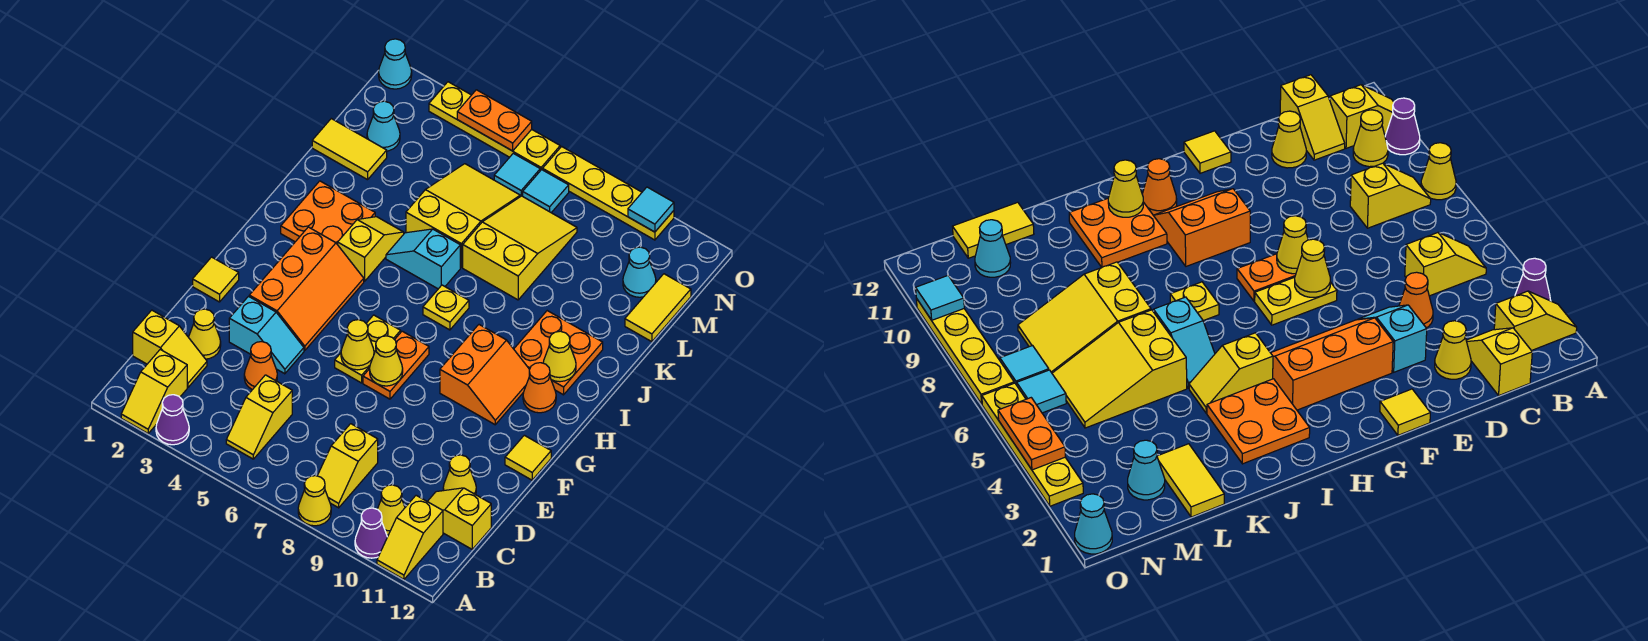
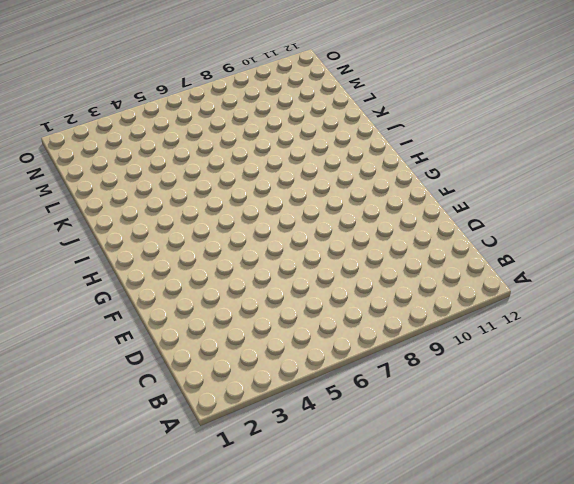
none -> yellow slope A2:B2 level 1 top B
none -> purple cone A3 level 1
none -> yellow cone A8 level 1
none -> purple cone A10 level 1

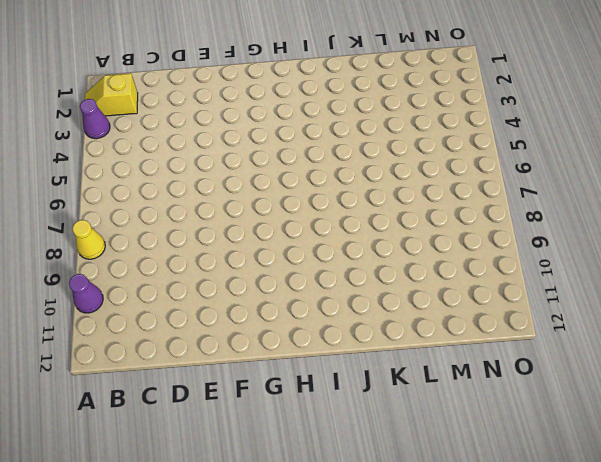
none -> yellow slope A11:B11 level 1 top B
none -> yellow slope B5:C5 level 1 top C
none -> yellow slope B8:C8 level 1 top C
none -> yellow cone B10 level 1

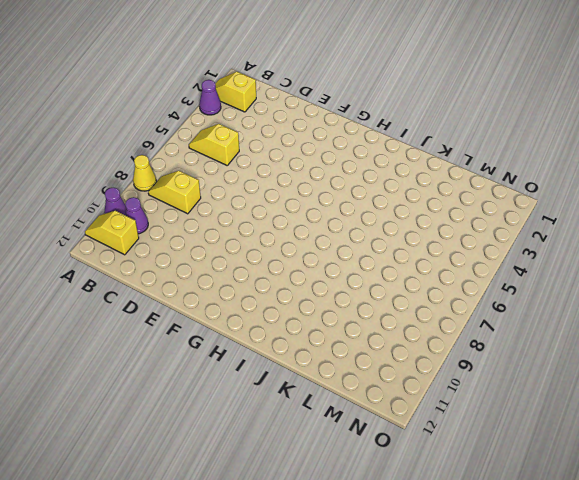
purple cone B10 level 1 -> yellow cone B10 level 1
none -> yellow slope C1:C2 level 1 top 1
none -> yellow slope C11:C12 level 1 top 12
none -> yellow cone D2 level 1
none -> orange cone D4 level 1

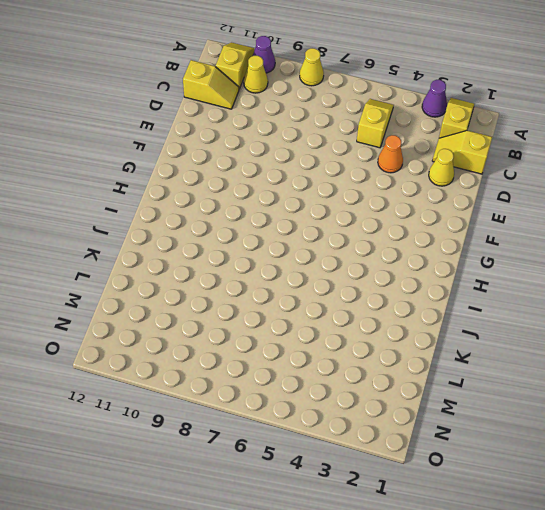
none -> yellow slope B8:C8 level 1 top C
none -> yellow cone D11 level 1
none -> cyan slope E3:E4 level 1 top 3
none -> yellow tile F1 level 1

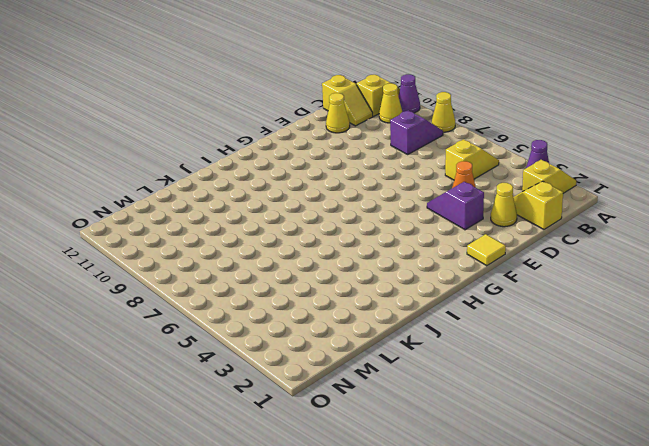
purple slope B8:C8 level 1 top C -> yellow slope B8:C8 level 1 top C
purple slope E3:E4 level 1 top 3 -> cyan slope E3:E4 level 1 top 3
none -> orange slope F3:H4 level 1 top 3
none -> yellow plate F6:G6 level 1
none -> orange plate F7:G7 level 1
none -> yellow tile F12 level 1

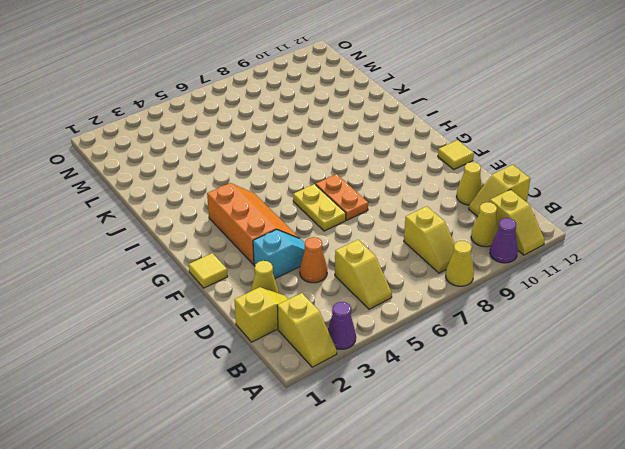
none -> orange slope G9:H10 level 1 top 9
none -> orange cone H11 level 1
none -> orange plate I2:J3 level 1
none -> yellow slope I4:J4 level 1 top I

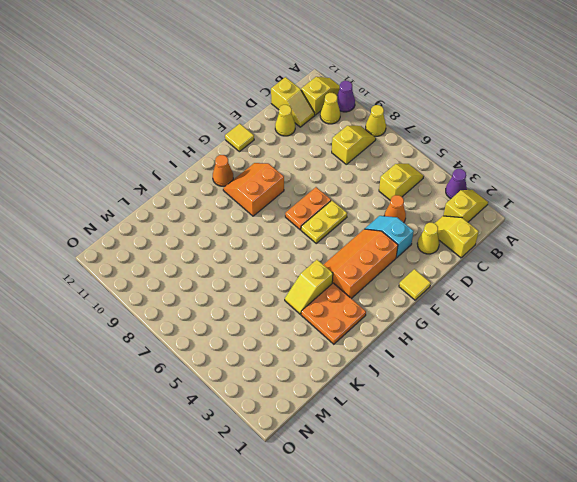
none -> yellow plate I7 level 1
none -> orange plate I10:J11 level 1
none -> cyan slope J5:J6 level 1 top 6
none -> yellow slope K5:M6 level 1 top K

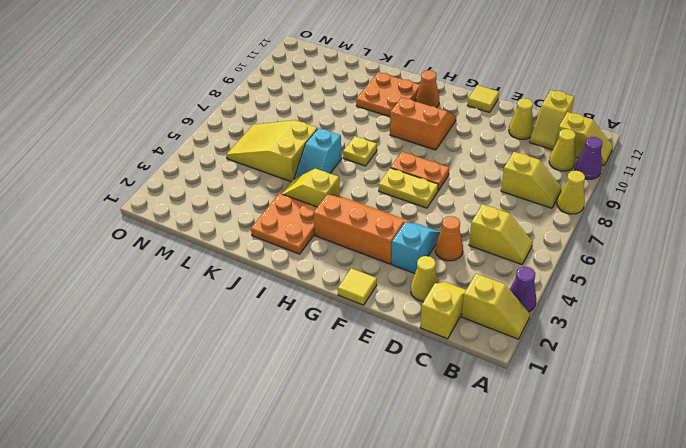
none -> yellow slope K7:M8 level 1 top K
none -> yellow tile L1:L2 level 1
none -> yellow tile L12:M12 level 1
none -> cyan cone M2 level 1

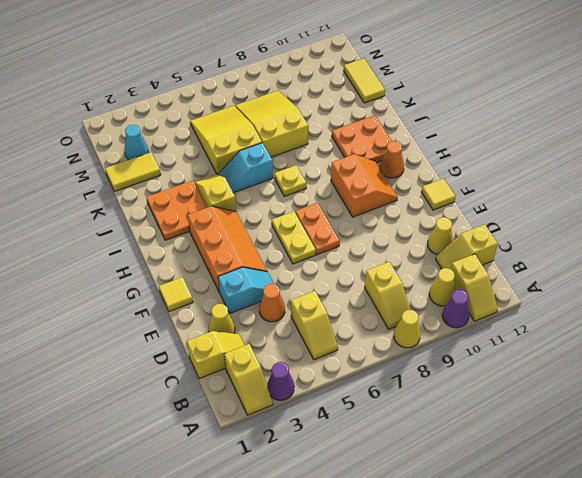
none -> cyan cone M11 level 1
none -> cyan tile N6 level 1
none -> cyan tile N7 level 1
none -> cyan cone O1 level 1

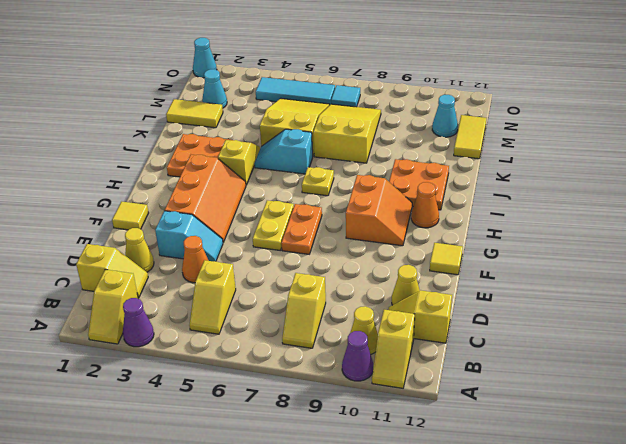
cyan tile N4:N6 level 1 -> cyan tile N6 level 1
none -> yellow cone A8 level 1
none -> yellow plate O3:O6 level 1
none -> yellow plate O7:O10 level 1
none -> yellow cone F6 level 2

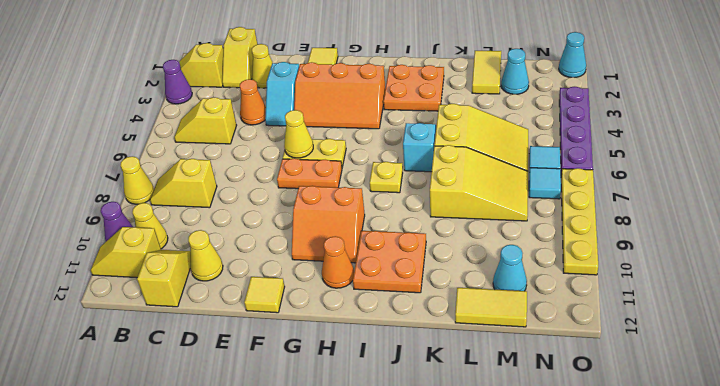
purple plate O3:O6 level 1 -> yellow plate O3:O6 level 1
none -> yellow slope I4:J4 level 1 top I
none -> yellow cone F7 level 2
none -> yellow cone I11 level 2
none -> orange plate O4:O5 level 2

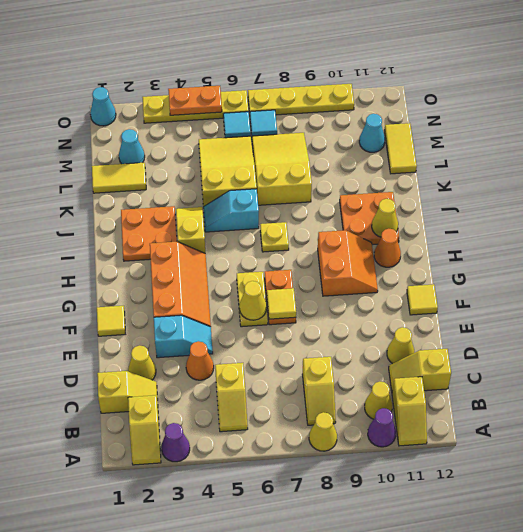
yellow tile F7 level 2 -> yellow cone F7 level 2
none -> cyan tile O10 level 2

